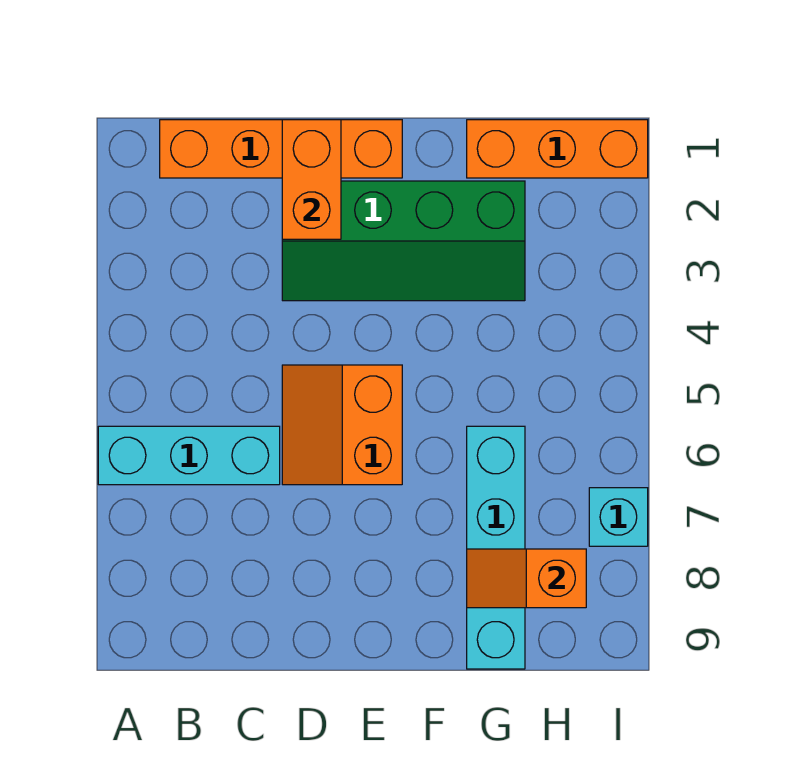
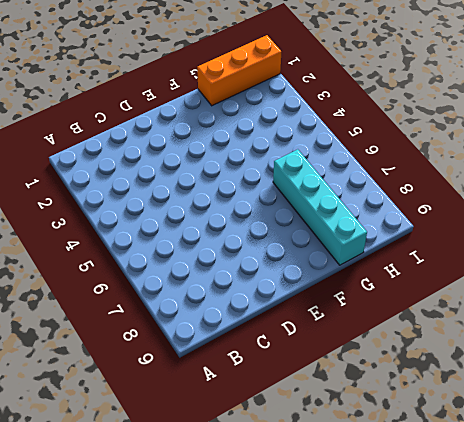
none -> cyan brick A6:C6 level 1
none -> orange brick B1:E1 level 1

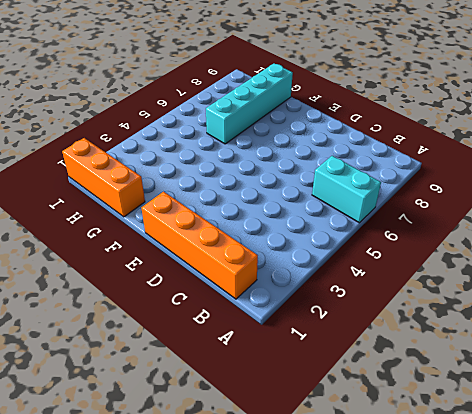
cyan brick A6:B6 level 1 -> cyan brick A6:C6 level 1
none -> green slope D2:G3 level 1 top 2
none -> orange slope D5:E6 level 1 top E

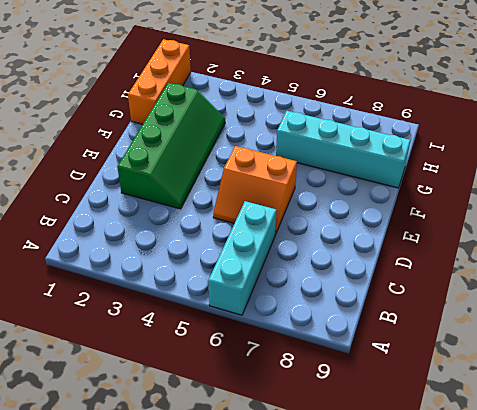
none -> orange brick B1:E1 level 1
none -> cyan brick I7 level 1

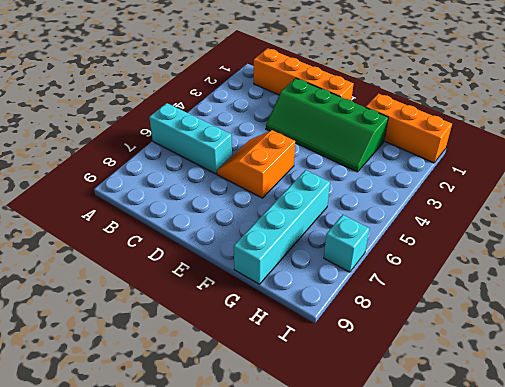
none -> orange brick D1:D2 level 2
none -> orange slope G8:H8 level 2 top H

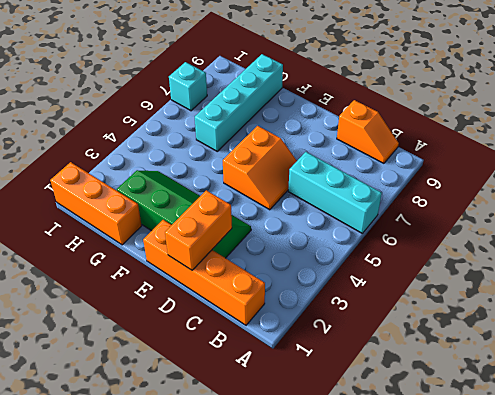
orange slope B9:C9 level 1 top C -> orange slope G8:H8 level 2 top H

